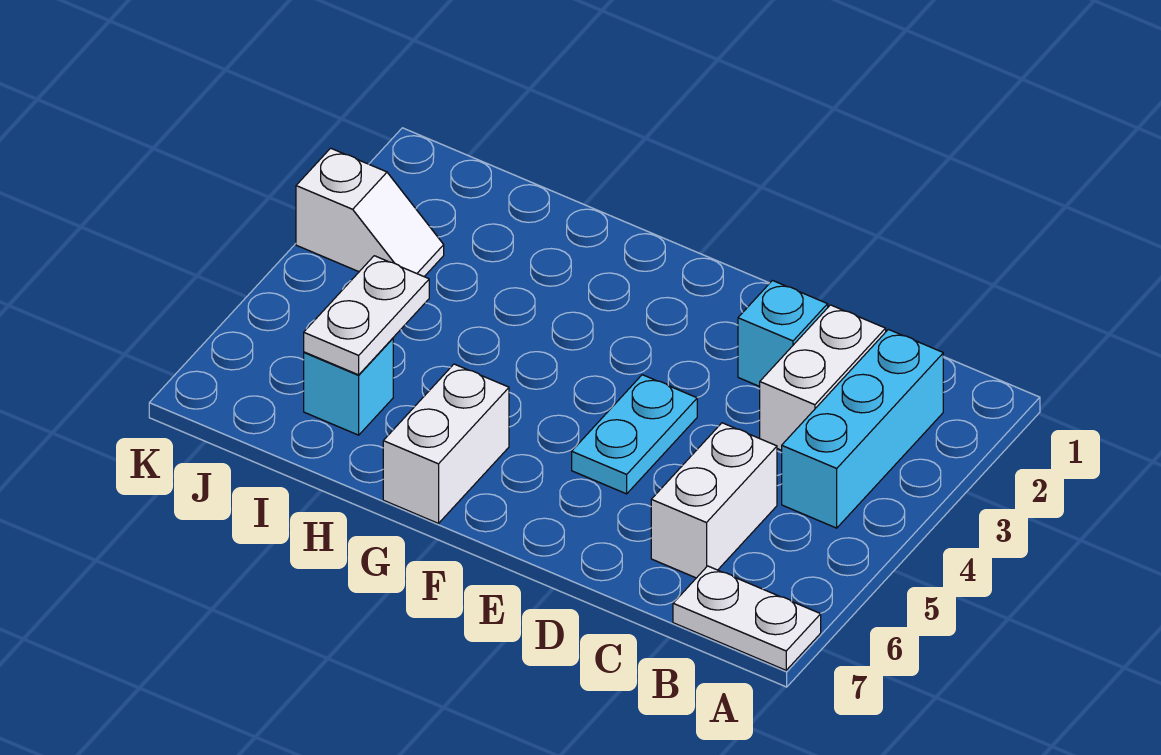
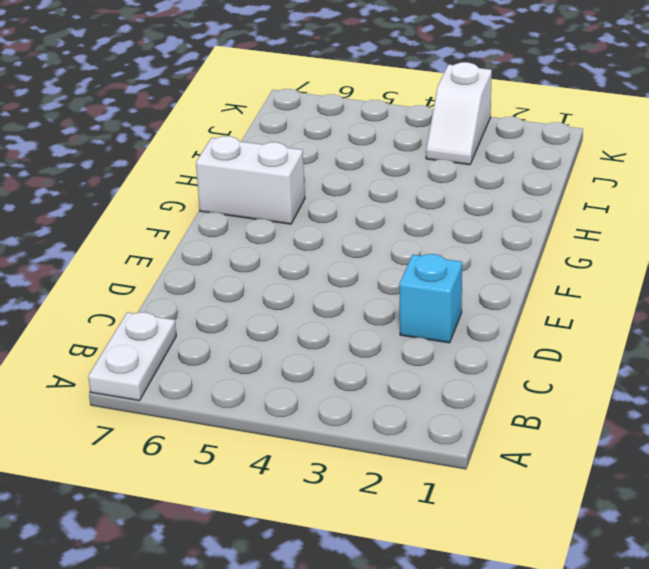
none -> cyan brick B2:B4 level 1
none -> white brick C2:C3 level 1

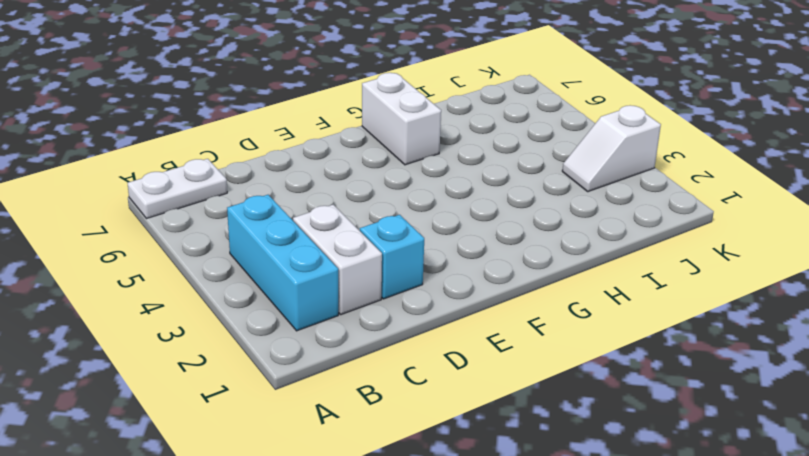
none -> white brick C5:C6 level 1
none -> cyan plate E4:E5 level 1

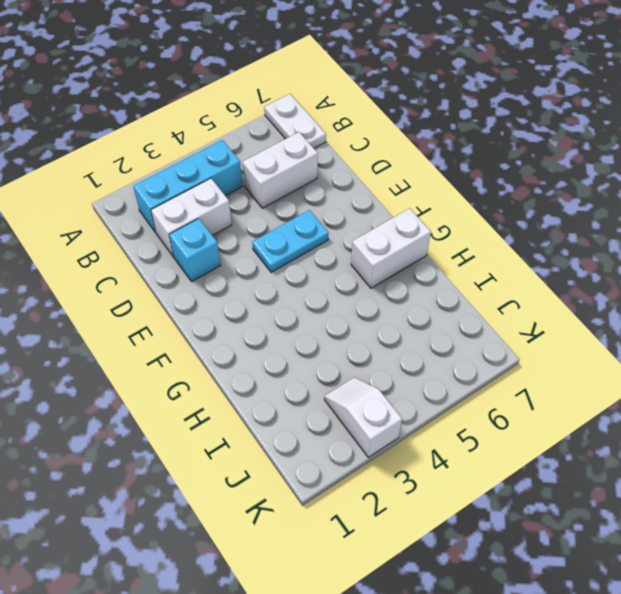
none -> cyan brick I6 level 1
none -> white plate I5:I6 level 2

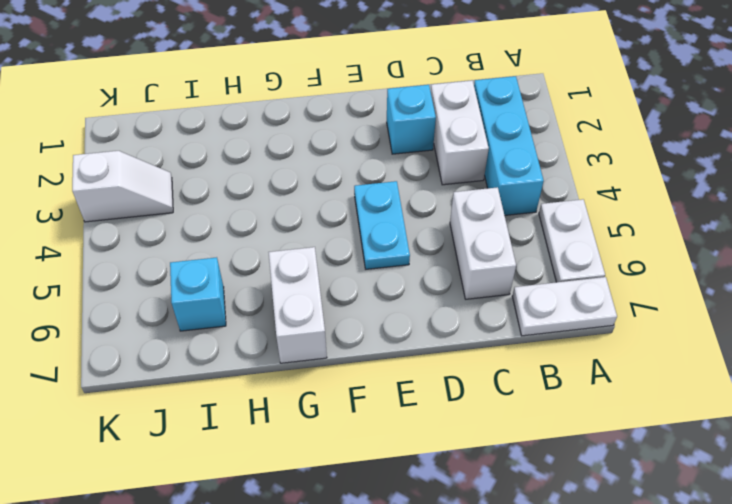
white plate A5:A6 level 1 -> white plate I5:I6 level 2

